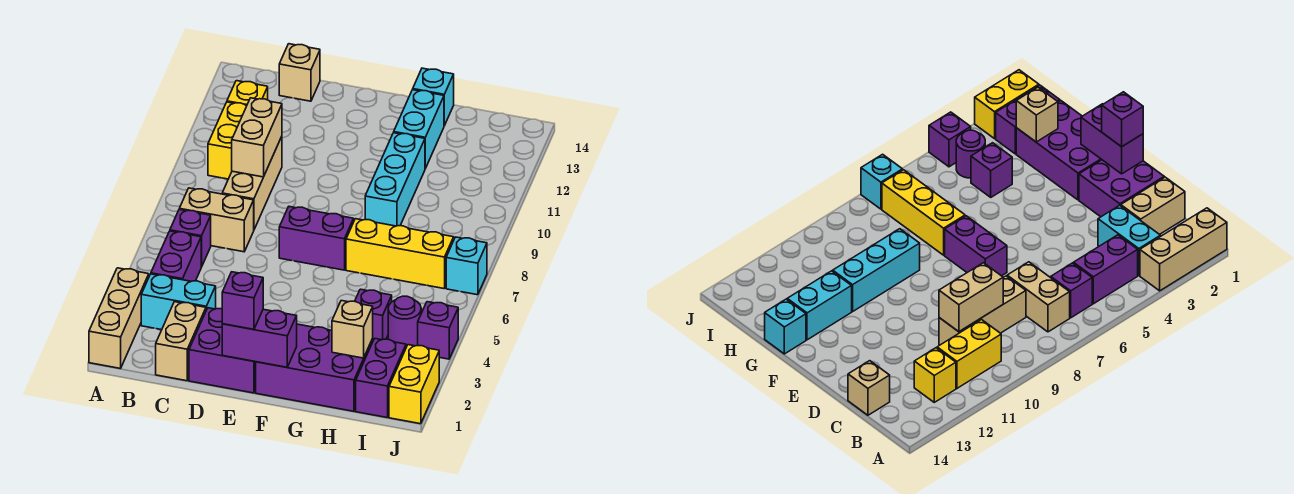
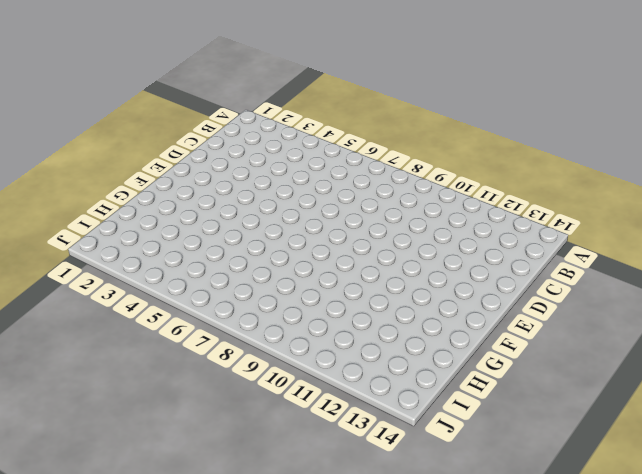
none -> tan brick A1:A3 level 1
none -> cyan brick B3:C3 level 1
none -> purple brick B4:B5 level 1

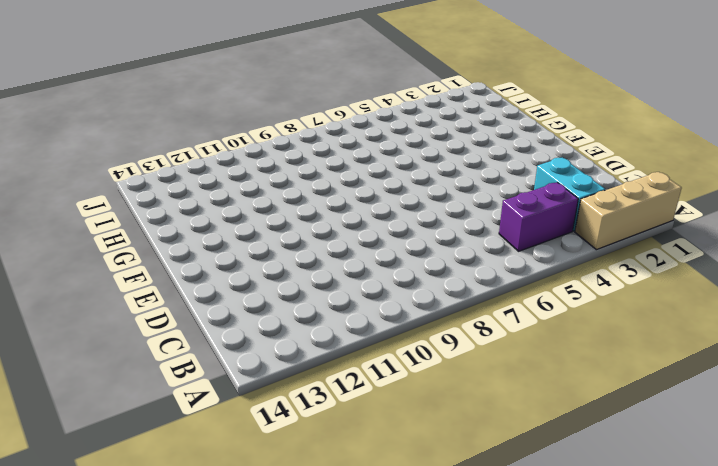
none -> purple brick B6 level 1
none -> tan brick B7:C7 level 1
none -> yellow brick B10:B11 level 1

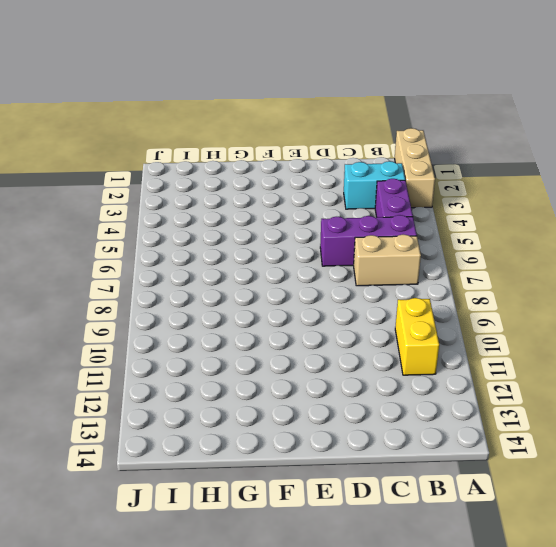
purple brick B6:D6 level 1 -> purple brick B6 level 1
none -> yellow brick B12 level 1
none -> tan brick C1:C2 level 1
none -> tan brick C8:C10 level 1

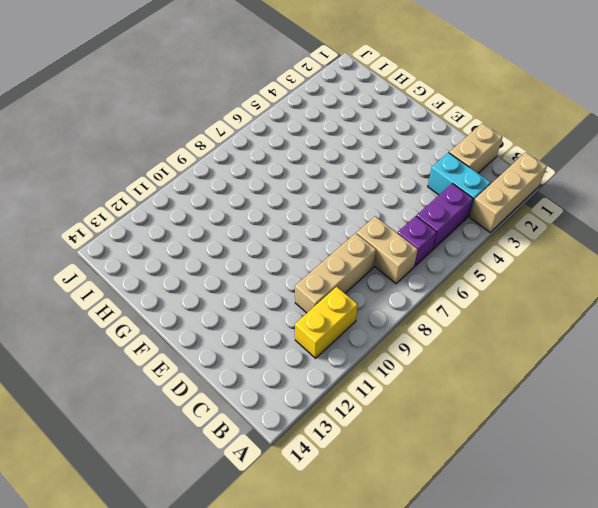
none -> yellow brick B12 level 1
none -> tan brick C14 level 1
none -> purple brick D1:E2 level 1

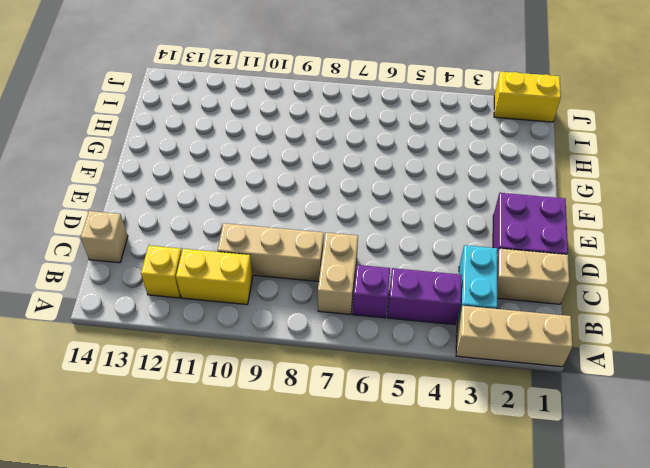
none -> purple brick E7:F7 level 1
none -> purple brick F1:H2 level 1
none -> yellow brick G7:I7 level 1

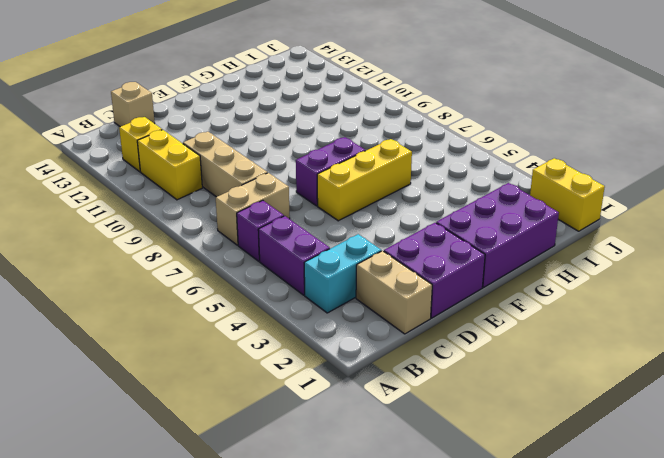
yellow brick E6:G6 level 1 -> yellow brick G7:I7 level 1
none -> tan brick A1:A3 level 1
none -> cyan brick G9:G11 level 1
none -> cyan brick G12:G13 level 1

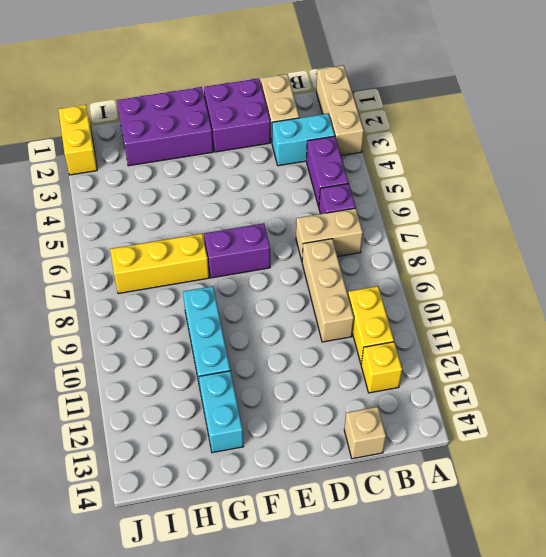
none -> cyan brick G14 level 1
none -> purple brick H4 level 1
none -> purple brick I1:I2 level 1

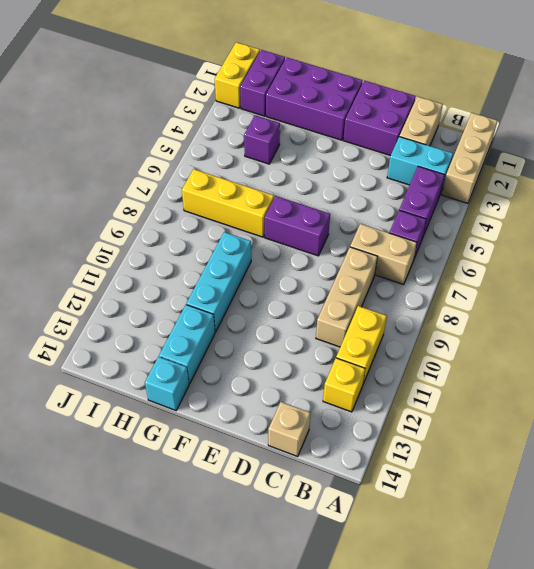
none -> purple round brick I4 level 1
none -> purple brick J4 level 1
none -> cyan brick J7 level 1

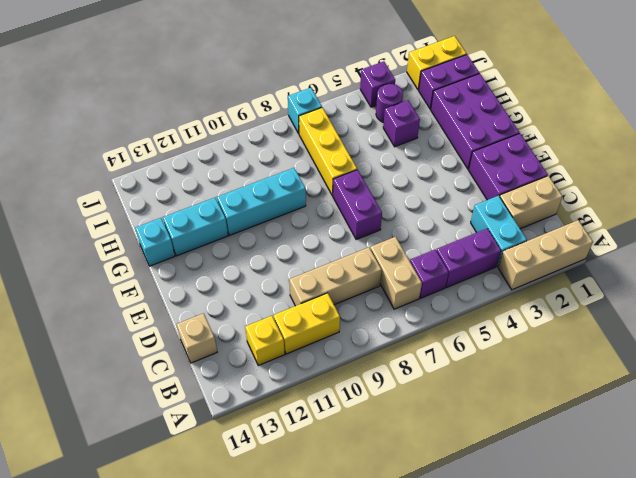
none -> tan brick C9:C10 level 2
none -> purple brick E1:F1 level 2
none -> tan brick H2 level 2

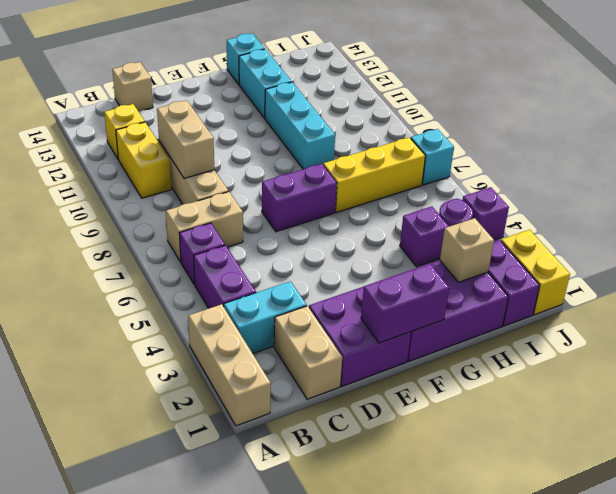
none -> purple brick E1 level 3

